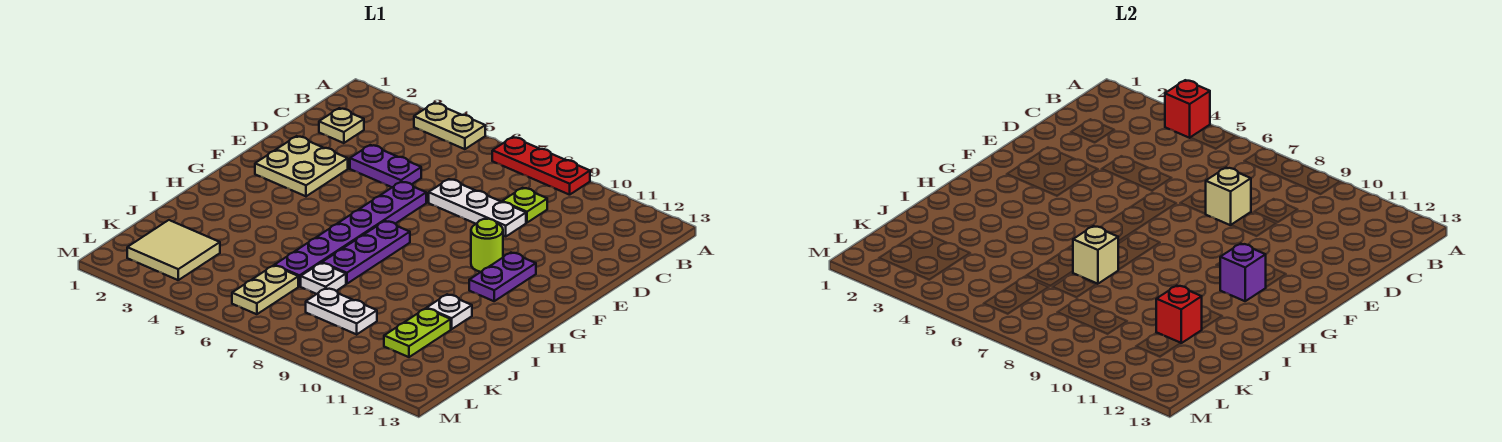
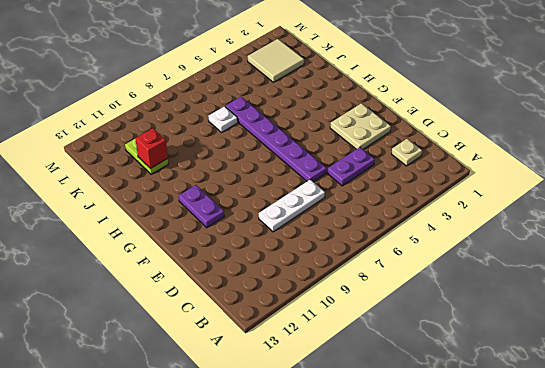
none -> tan plate A4:A5 level 1
none -> red plate A7:A9 level 1
none -> lime plate C9 level 1

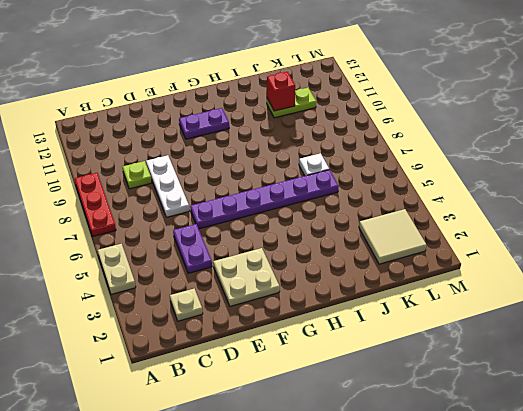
none -> lime round brick F10 level 1
none -> purple plate G7:I7 level 1
none -> white plate I11 level 1

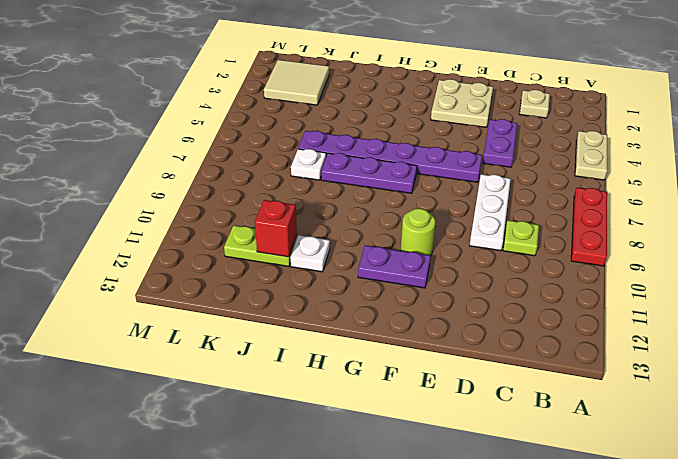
none -> tan plate K6:L6 level 1
none -> white plate K8:K9 level 1
none -> red brick A4 level 2

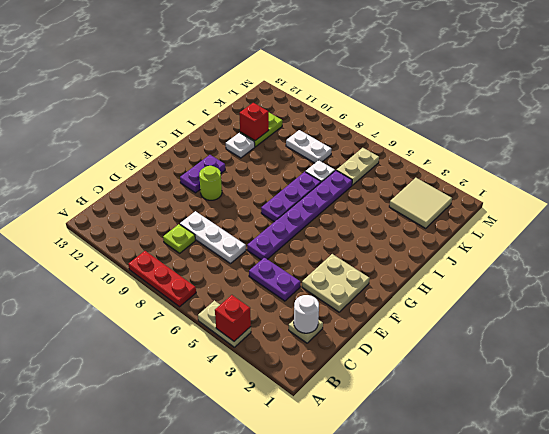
white round brick C2 level 2 -> none
none -> tan brick D8 level 2
none -> purple brick G11 level 2
none -> tan brick I7 level 2

